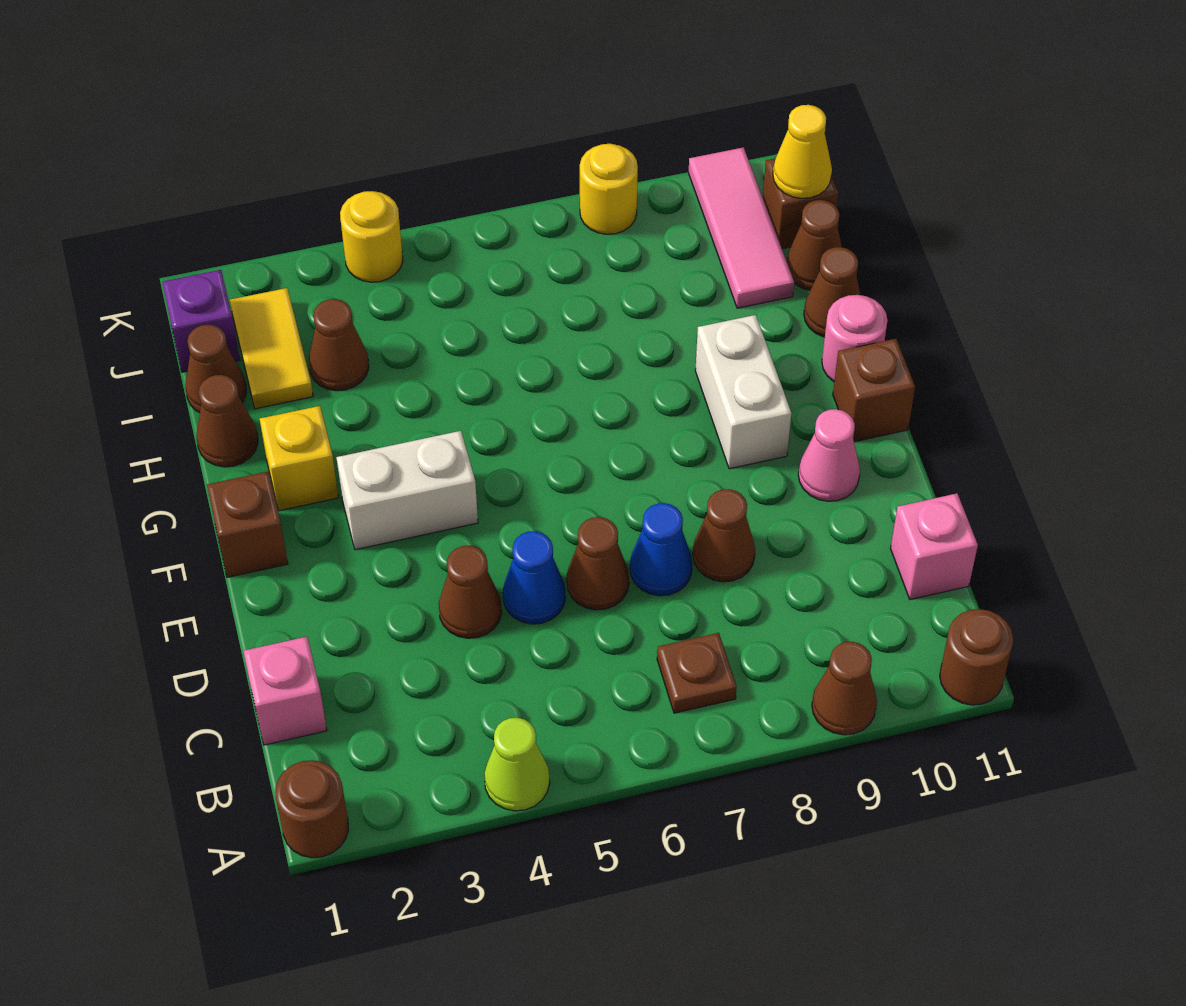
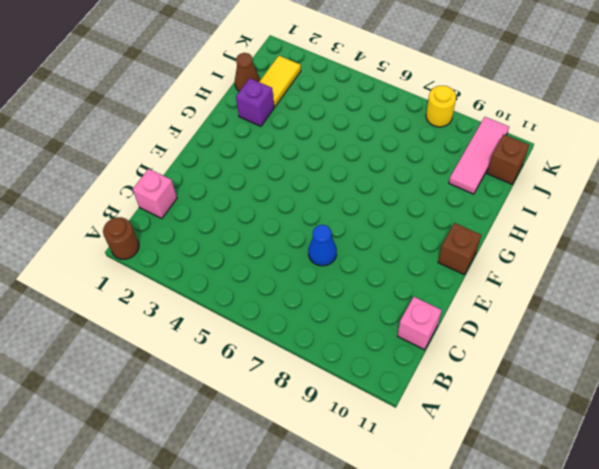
purple brick H2 level 1 -> purple brick J1 level 1
none -> lime cone A4 level 1
none -> brown cone A9 level 1
none -> brown round brick A11 level 1
none -> brown plate B7 level 1

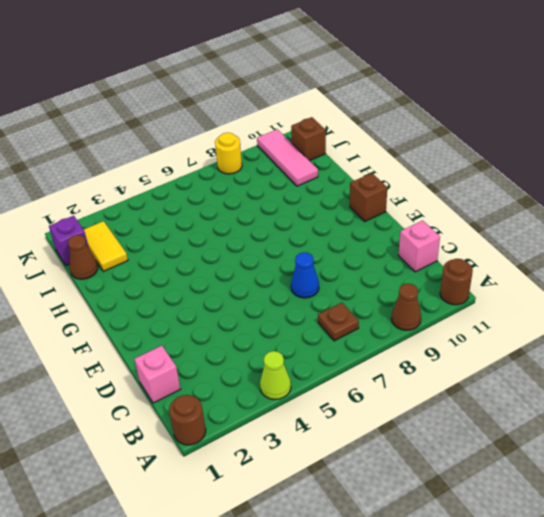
none -> brown cone D4 level 1
none -> blue cone D5 level 1
none -> brown cone D6 level 1
none -> brown cone D8 level 1

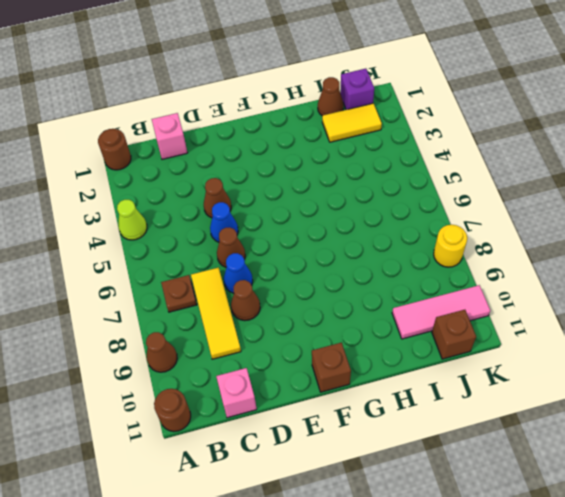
yellow tile C7:C9 level 1 -> none
none -> pink cone E10 level 1
none -> brown brick F1 level 1
none -> white brick F3:F4 level 1
none -> white brick F9:G9 level 1

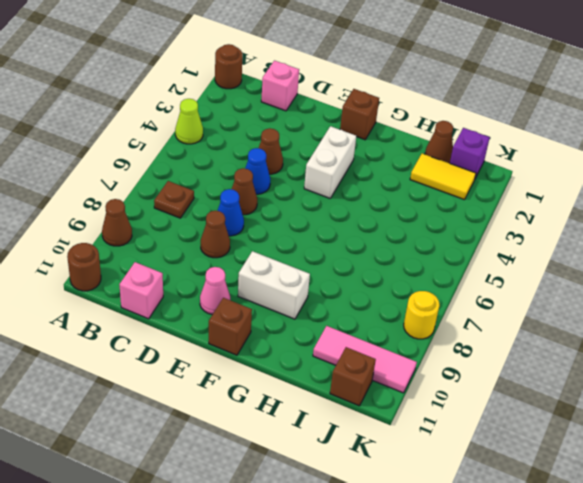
none -> yellow brick G2 level 1
none -> pink round brick G11 level 1
none -> brown cone H1 level 1
none -> brown cone H11 level 1

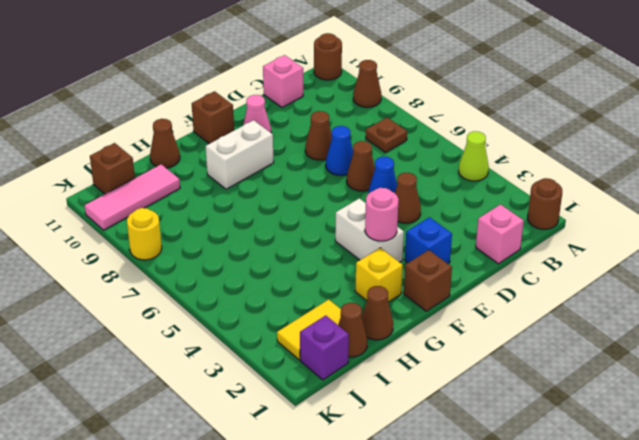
blue brick E2 level 1 -> none
pink round brick F3 level 2 -> pink round brick G11 level 1
none -> brown cone I3 level 1
none -> brown cone I11 level 1
none -> yellow round brick K4 level 1
none -> yellow cone J11 level 2

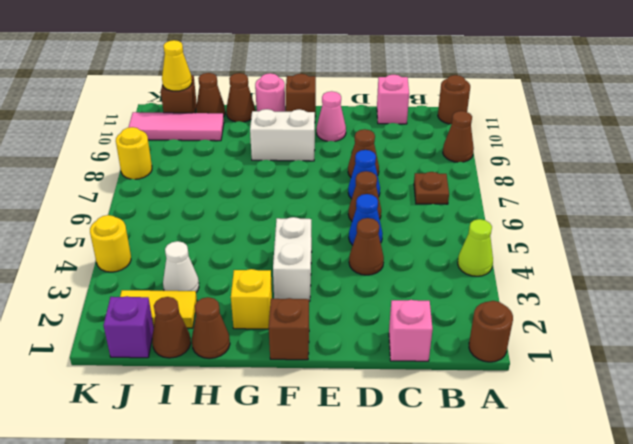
white cone I3 level 1 -> brown cone I3 level 1

